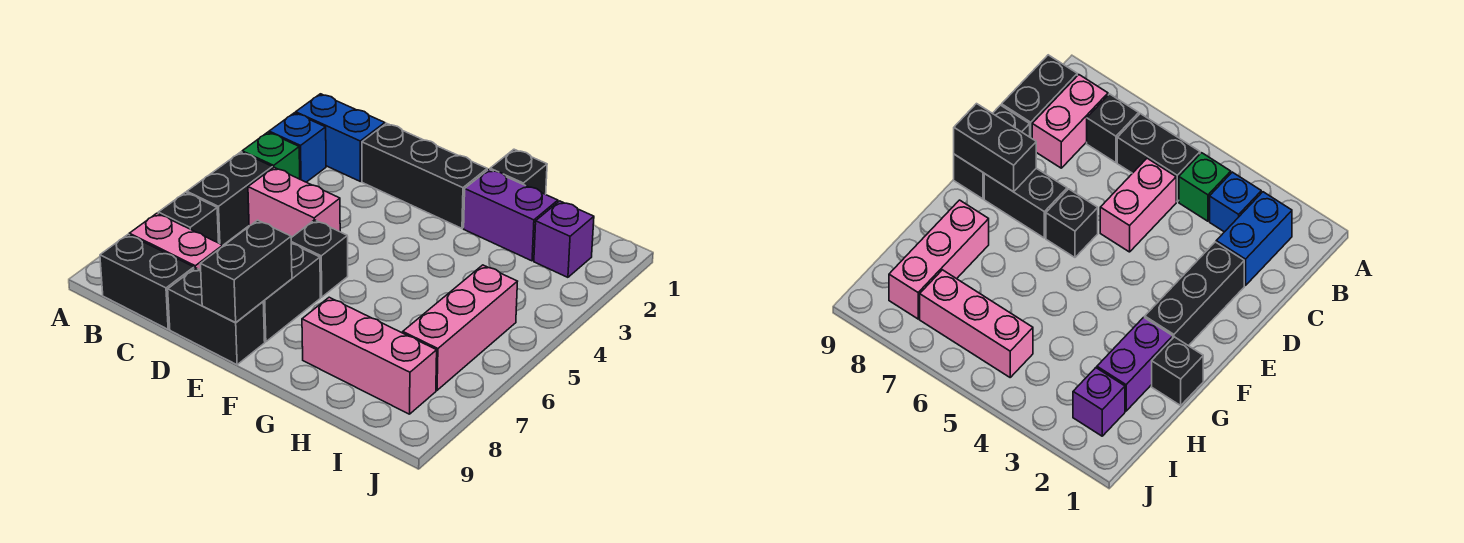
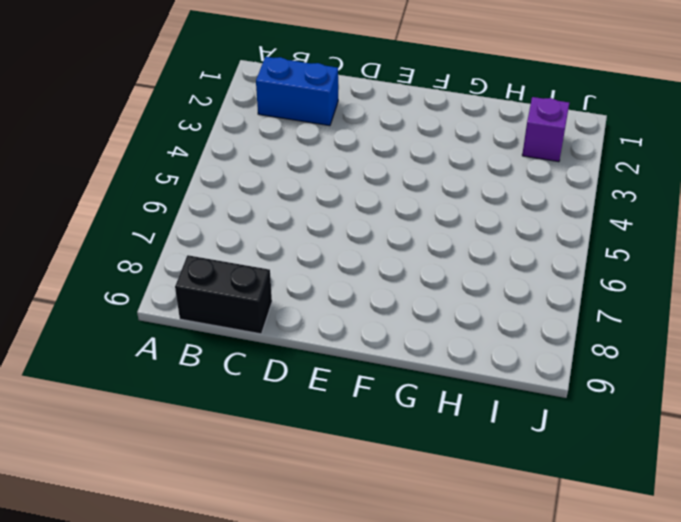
none -> blue brick B3 level 1
none -> green brick B4 level 1
none -> black brick B5:B6 level 1

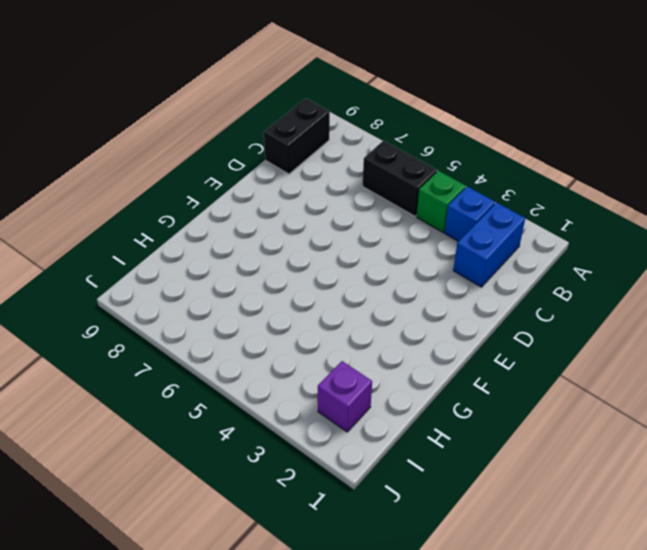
none -> black brick B7 level 1
none -> pink brick B8:C8 level 1
none -> pink brick C5:D5 level 1

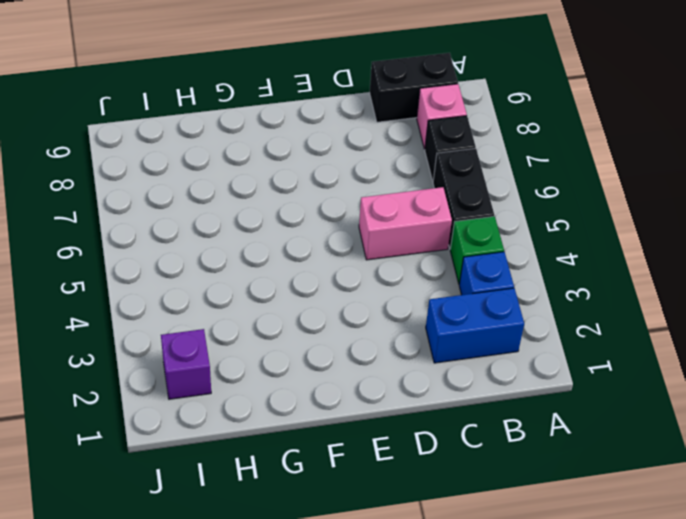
pink brick B8 level 1 -> pink brick B8:C8 level 1
none -> black brick D2:F2 level 1
none -> black brick D9:E9 level 1
none -> black brick E6 level 1

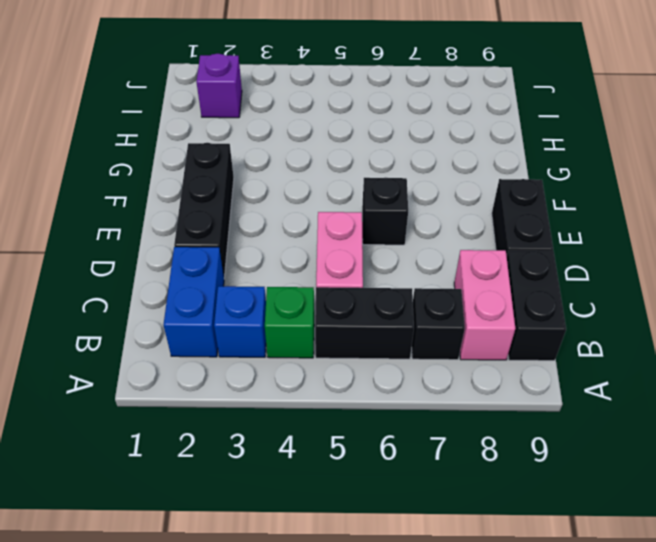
none -> black brick E7:E8 level 1
none -> black brick G1 level 1
none -> purple brick G2:H2 level 1

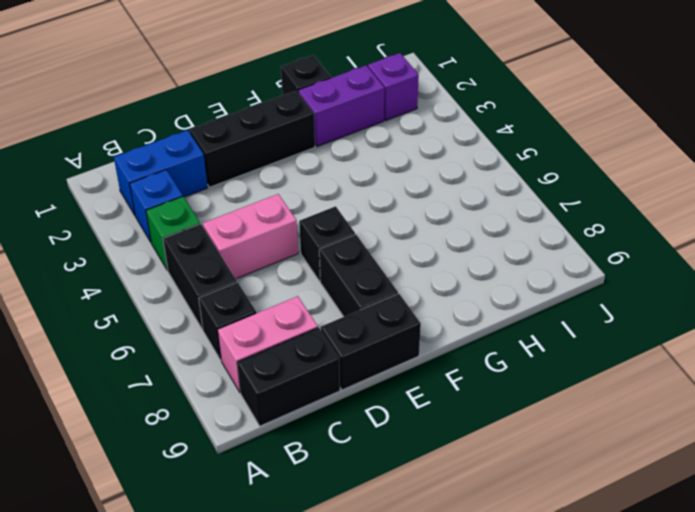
none -> pink brick G8:I8 level 1
none -> pink brick I5:I7 level 1
none -> black brick E8:E9 level 2

